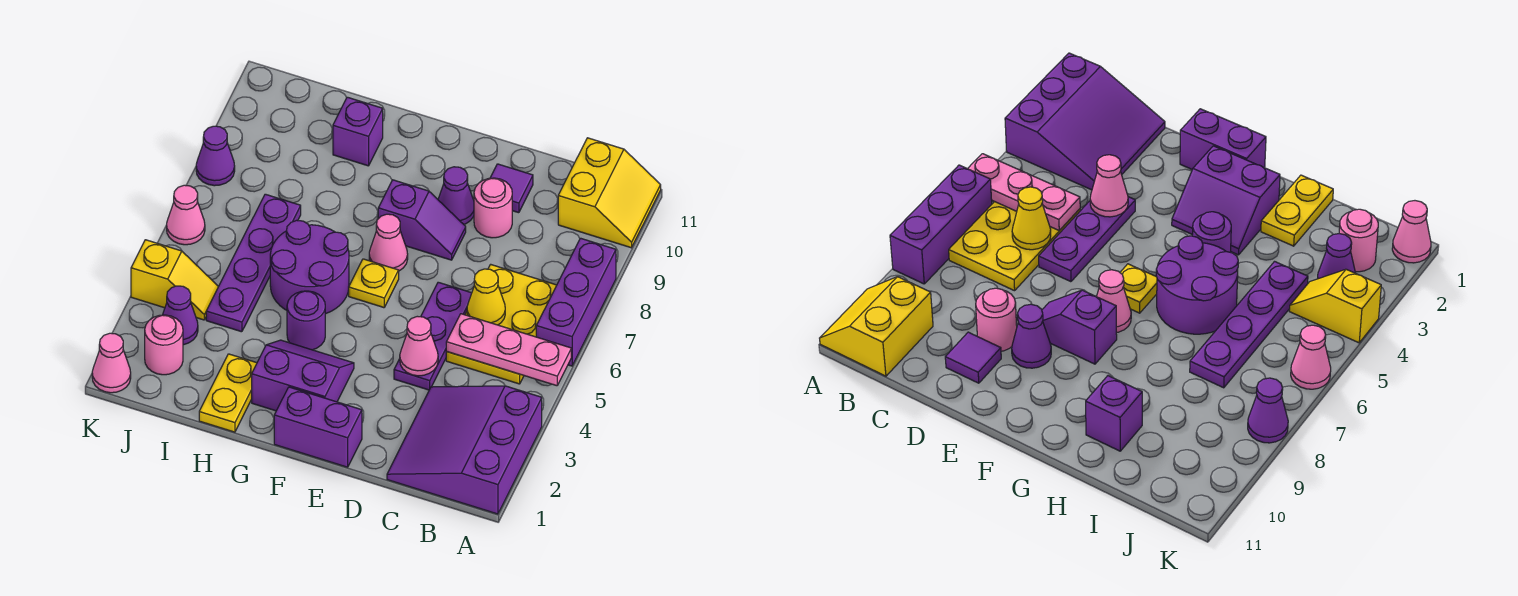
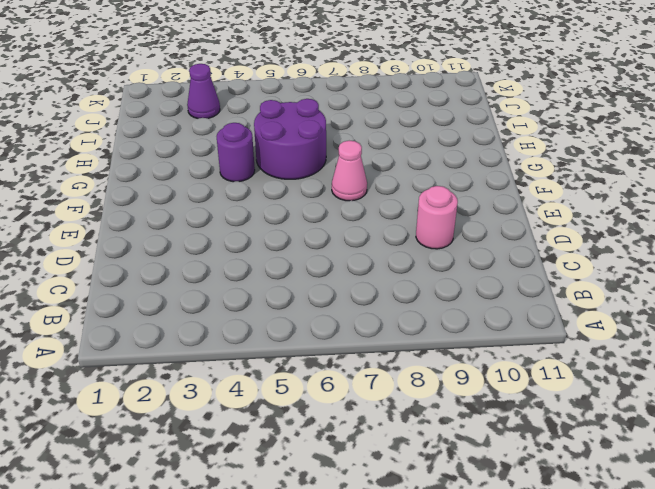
none -> purple slope A1:C3 level 1 top A
none -> purple brick A6:A8 level 1
none -> yellow slope A10:B11 level 1 top B

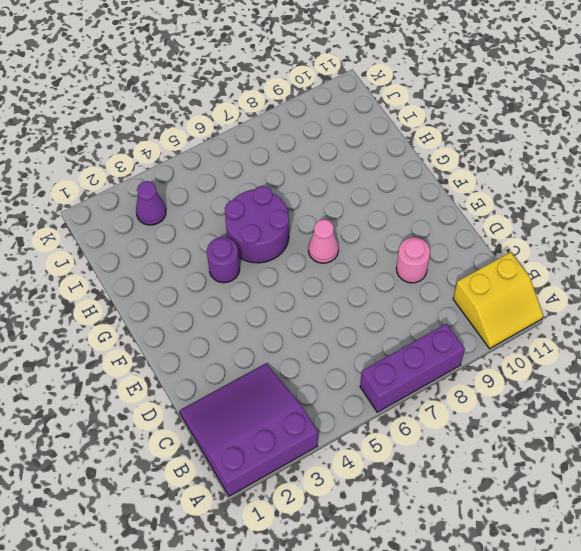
none -> yellow plate B5:C7 level 1
none -> purple plate D4:D6 level 1
none -> purple tile D10 level 1

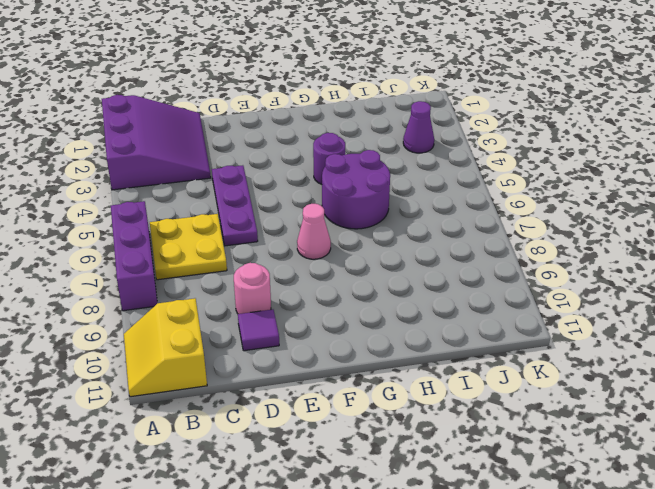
yellow plate B6:C7 level 1 -> yellow plate B5:C7 level 1
none -> purple brick E1:F1 level 1
none -> purple slope E8:F8 level 1 top F
none -> purple cone E9 level 1

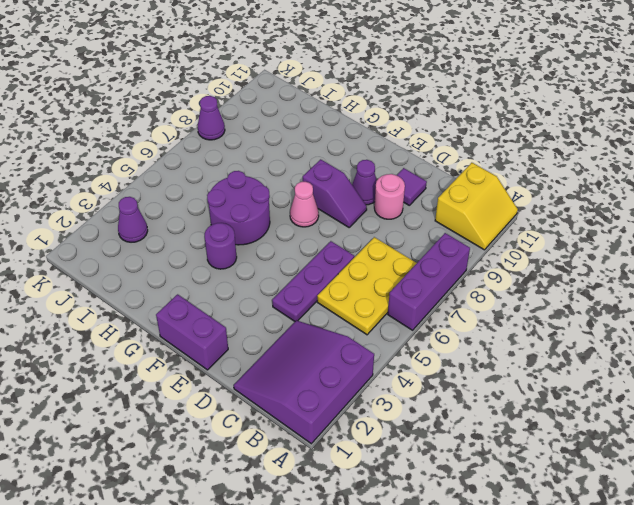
none -> purple slope F2:G3 level 1 top 2
none -> yellow plate F6 level 1
none -> yellow plate H1:H2 level 1

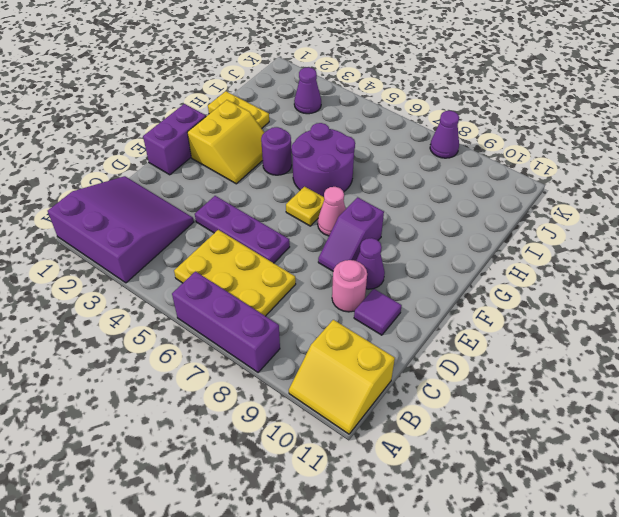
yellow slope F2:G3 level 1 top 2 -> purple slope F2:G3 level 1 top 2
none -> purple brick H10 level 1
none -> purple plate I4:I7 level 1
none -> pink round brick J2 level 1

